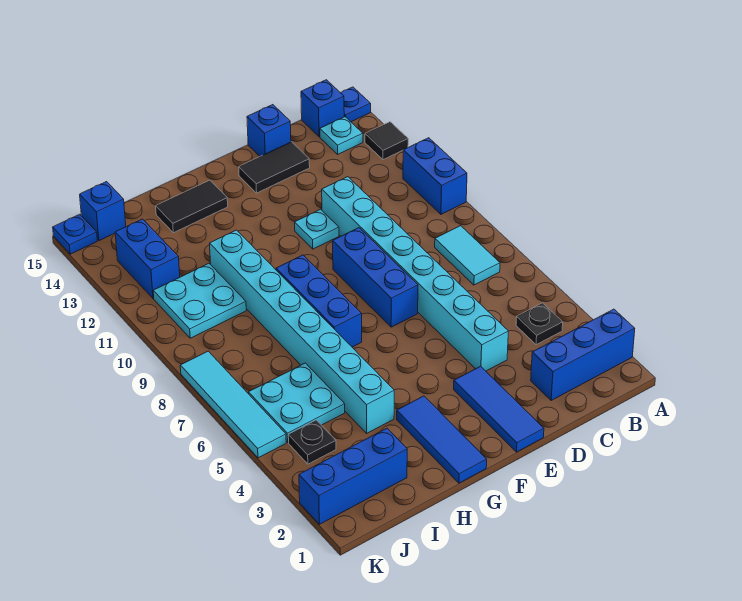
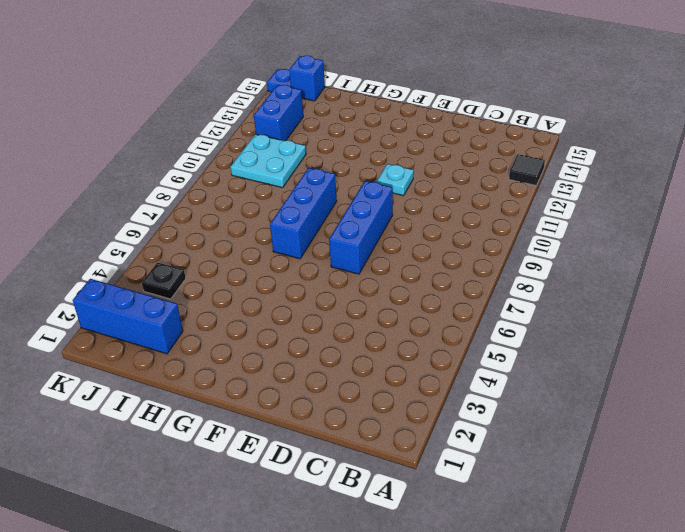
none -> blue brick A2:C2 level 1
none -> blue brick A10:A11 level 1
none -> blue plate A15 level 1

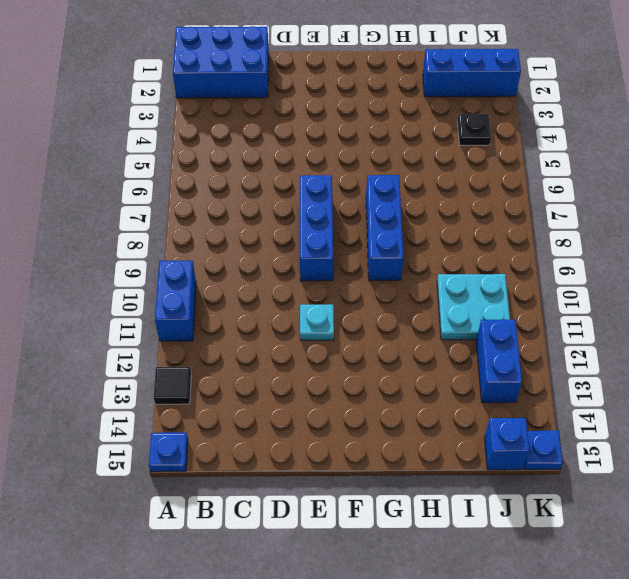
blue brick A1:C2 level 1 -> blue brick A2:C2 level 1
none -> black plate B4 level 1
none -> cyan tile B7:B8 level 1
none -> cyan plate B14 level 1

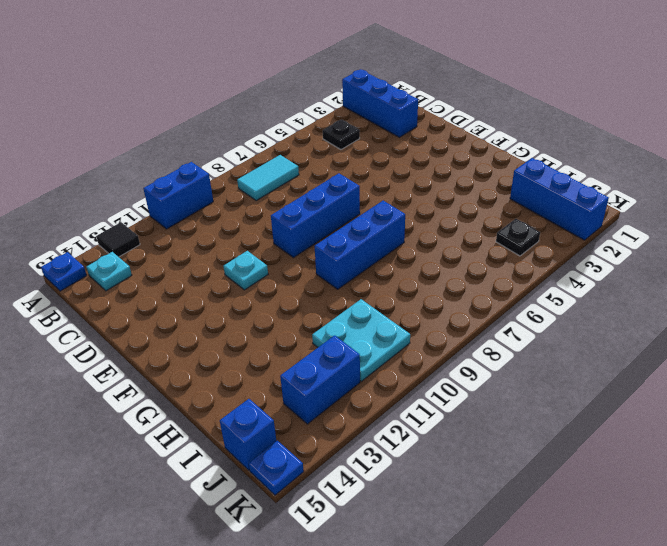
none -> blue brick B15 level 1
none -> cyan brick D4:D11 level 1
none -> black tile D14:E14 level 1

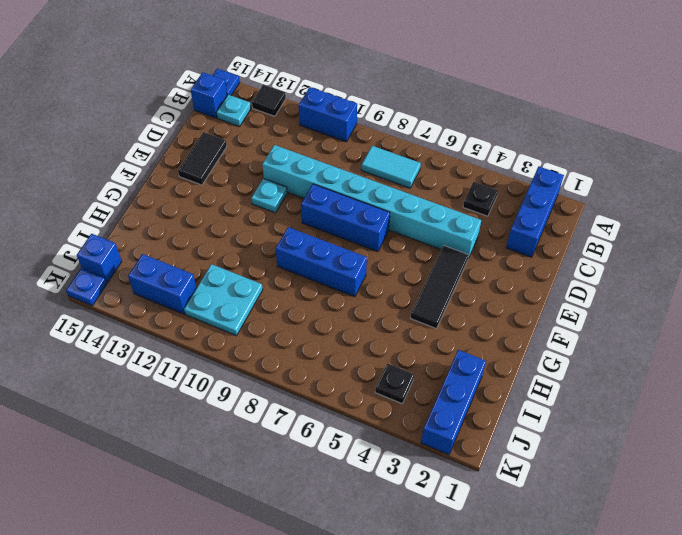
black tile E4:G4 level 1 -> none
none -> blue brick D15 level 1
none -> blue tile E1:E3 level 1
none -> blue tile G1:G3 level 1

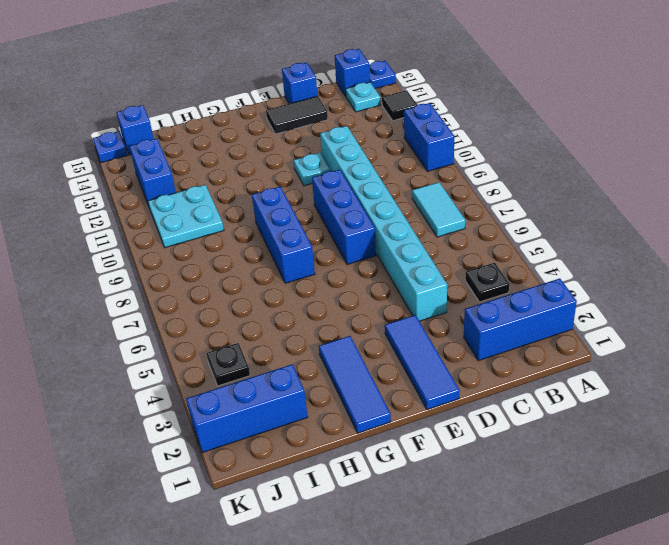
none -> black tile G14:H14 level 1
none -> cyan brick H4:H11 level 1
none -> cyan plate I5:J6 level 1

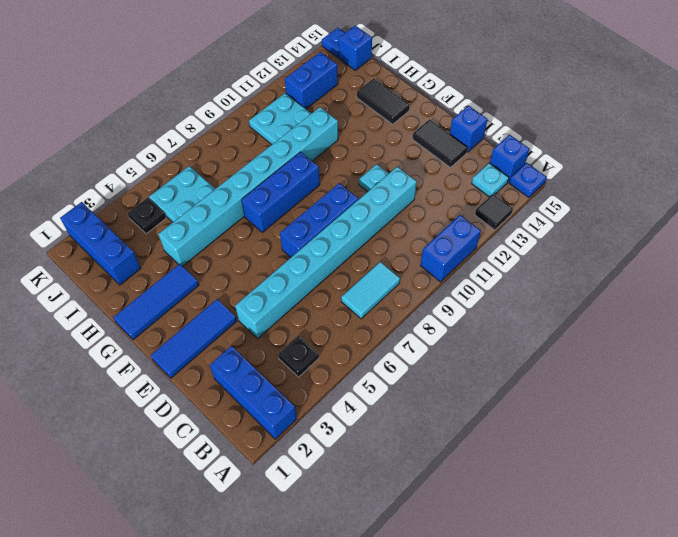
none -> cyan tile K5:K8 level 1

